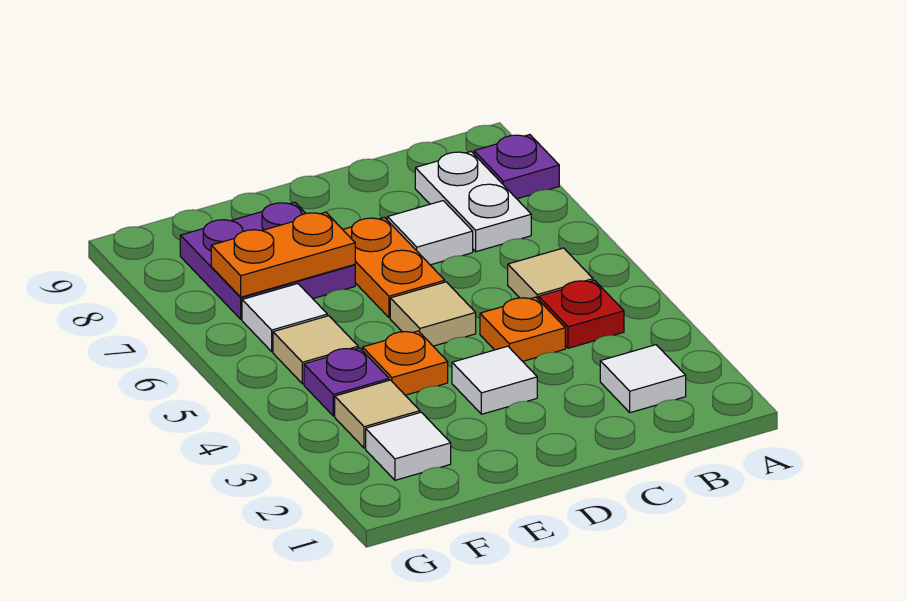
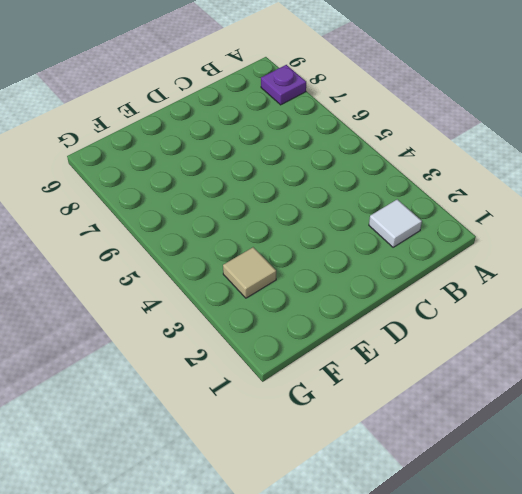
none -> red plate B4 level 1
none -> tan tile B5 level 1
none -> white plate B7:B8 level 1

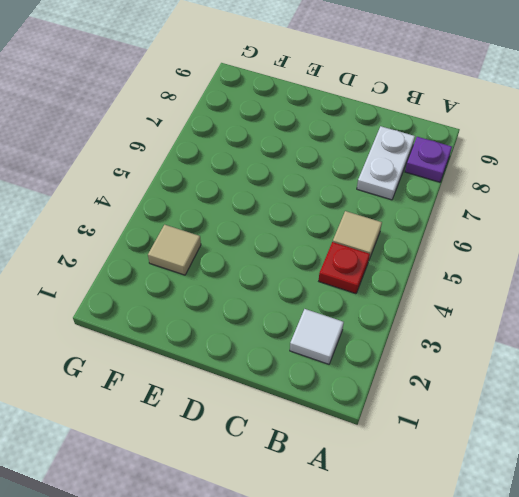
none -> orange plate C4 level 1
none -> white tile C7 level 1
none -> white tile D3 level 1

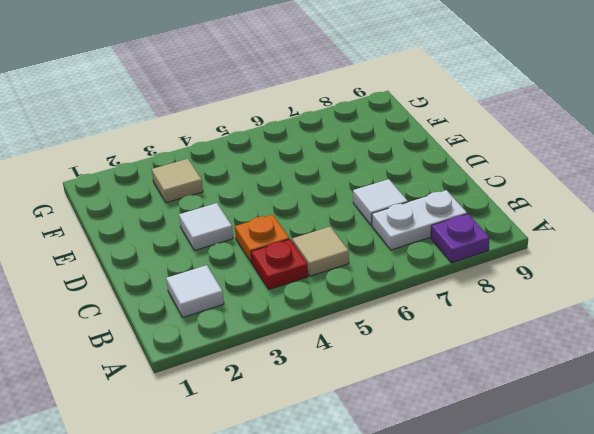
none -> tan tile D5 level 1
none -> orange plate D6:D7 level 1
none -> orange plate E4 level 1

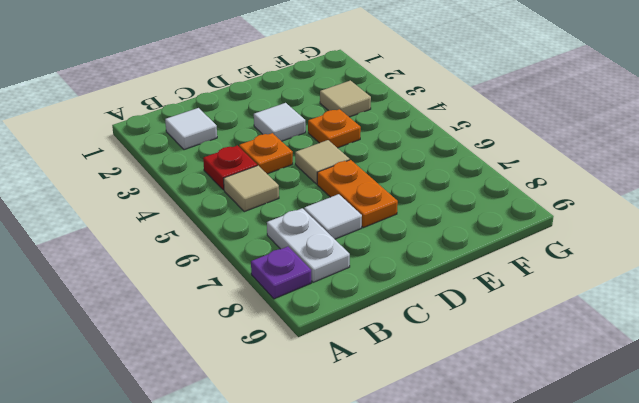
none -> purple plate E7:F8 level 1
none -> white tile F2 level 1
none -> purple plate F4 level 1

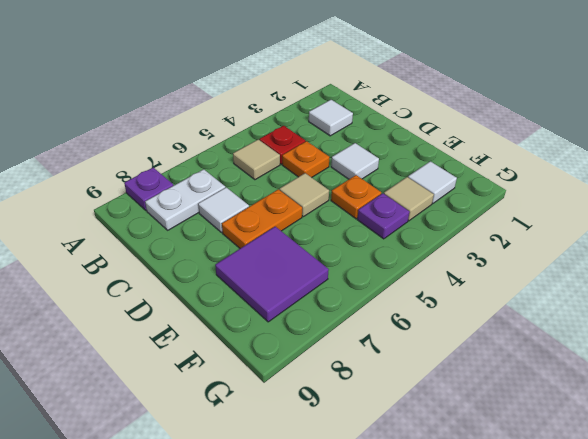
purple tile E7:F8 level 1 -> purple plate E7:F8 level 1
none -> tan tile F5 level 1
none -> white tile F6 level 1
none -> orange plate E7:F7 level 2

